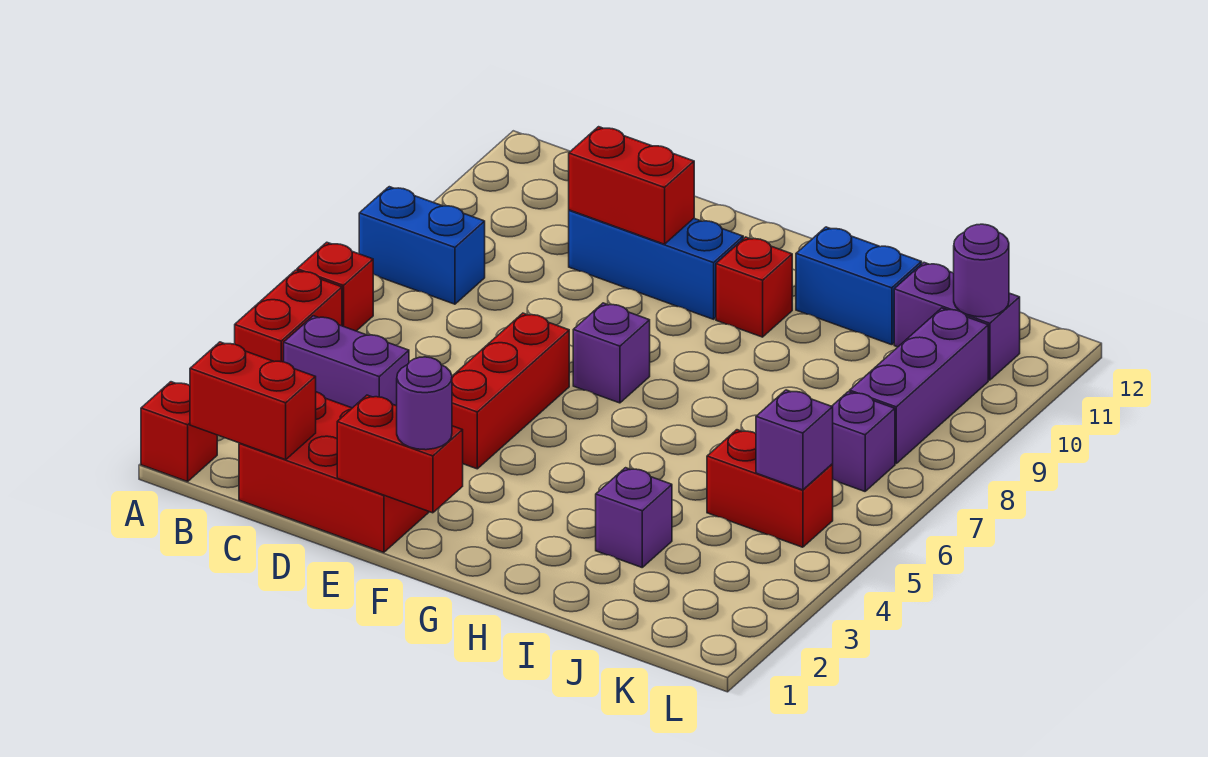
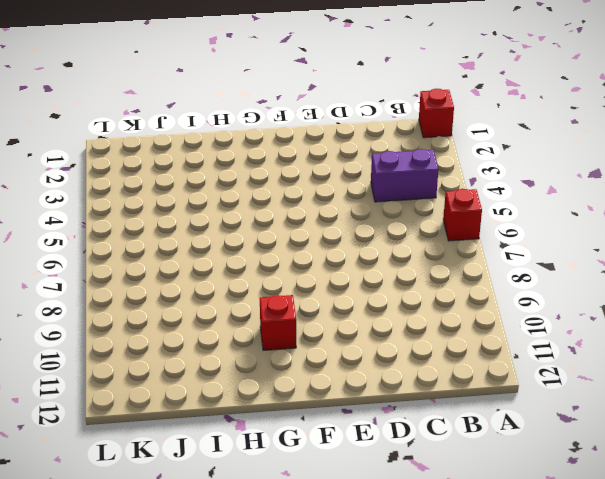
none -> red brick A4:A5 level 1
none -> blue brick A8:B8 level 1
none -> red brick C1:E2 level 1

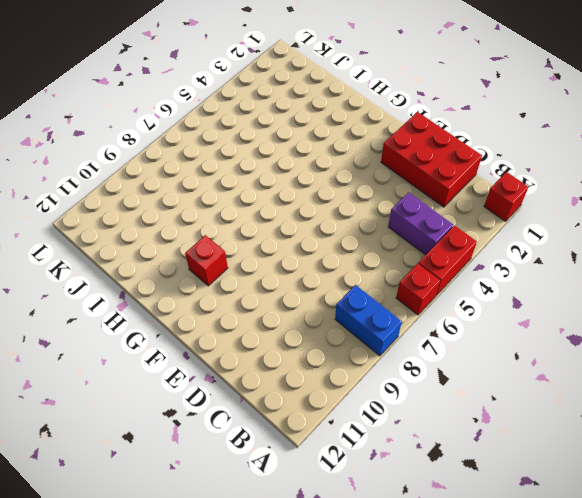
none -> blue brick D10:F10 level 1
none -> red brick E4:E6 level 1
none -> purple brick F7 level 1

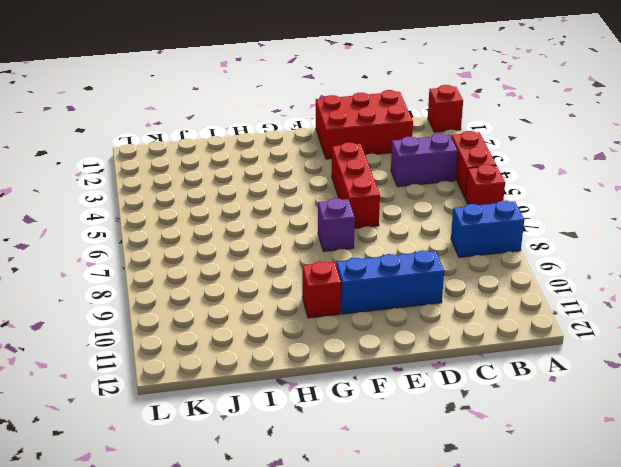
none -> blue brick H11:I11 level 1
none -> purple brick I3 level 1
none -> red brick J5:K5 level 1

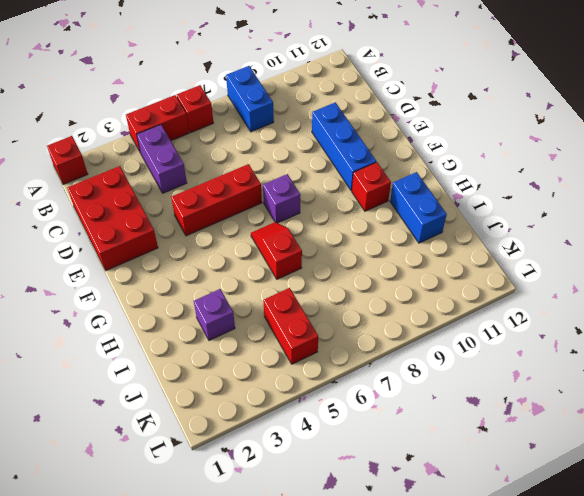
red slope G6:H6 level 1 top H -> none
none -> purple brick J11:K11 level 1
none -> purple brick K7 level 1
none -> purple brick K8:K10 level 1

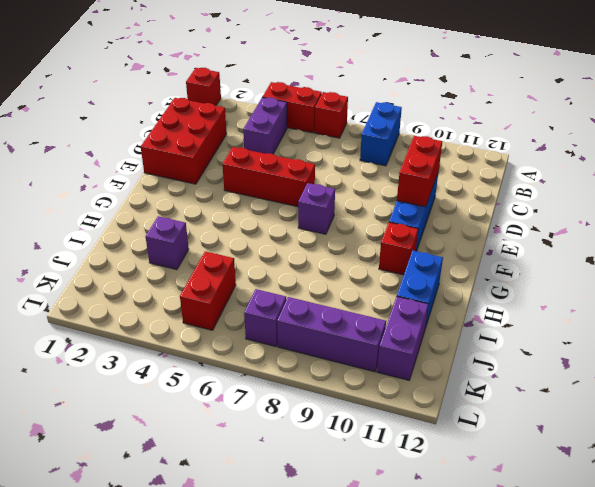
none -> red brick B1:C1 level 2
none -> red brick E1:F1 level 2
none -> purple brick K5 level 2

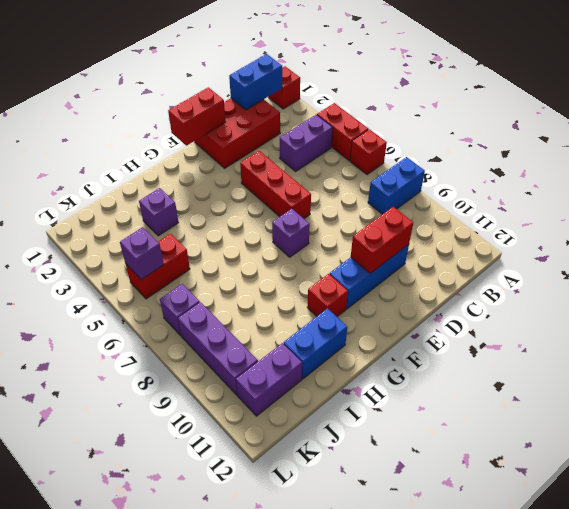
blue brick B1:C1 level 2 -> red brick B1:C1 level 2
none -> purple round brick K11 level 2
none -> purple round brick F1 level 3

